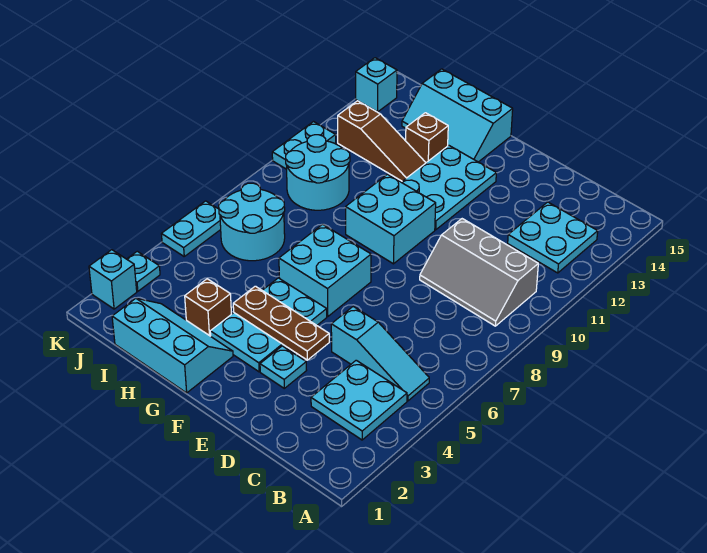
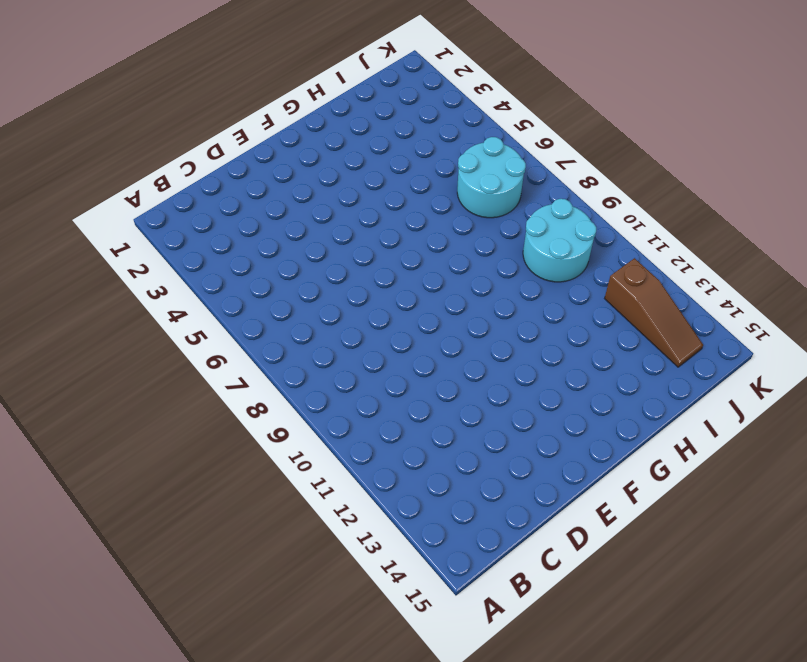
brown slope J12:J14 level 1 top 12 -> brown slope H12:J12 level 1 top J
none -> cyan plate B3:C4 level 1
none -> cyan slope B5:D5 level 1 top D
none -> grey slope B9:D10 level 1 top 10

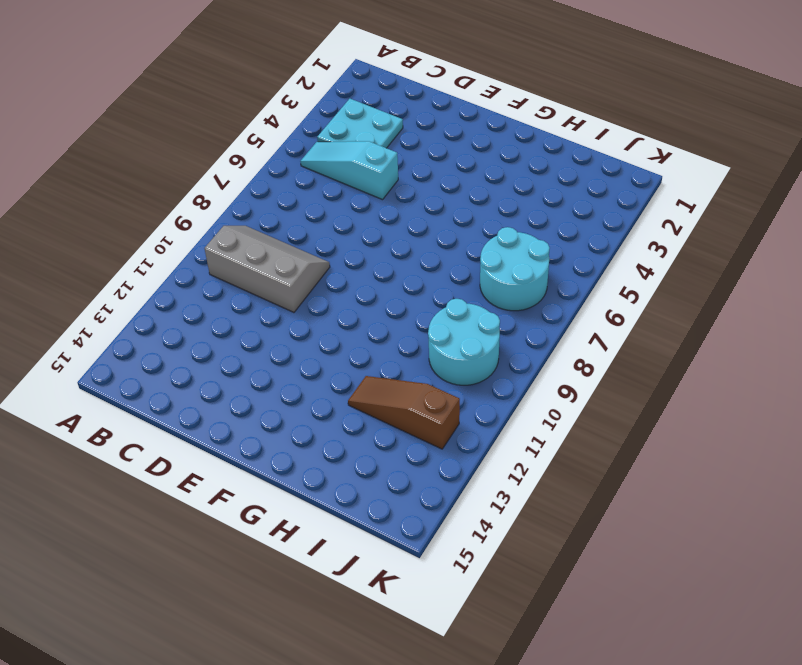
none -> cyan plate B12:C13 level 1
none -> cyan plate E3 level 1
none -> cyan plate F3:G5 level 1

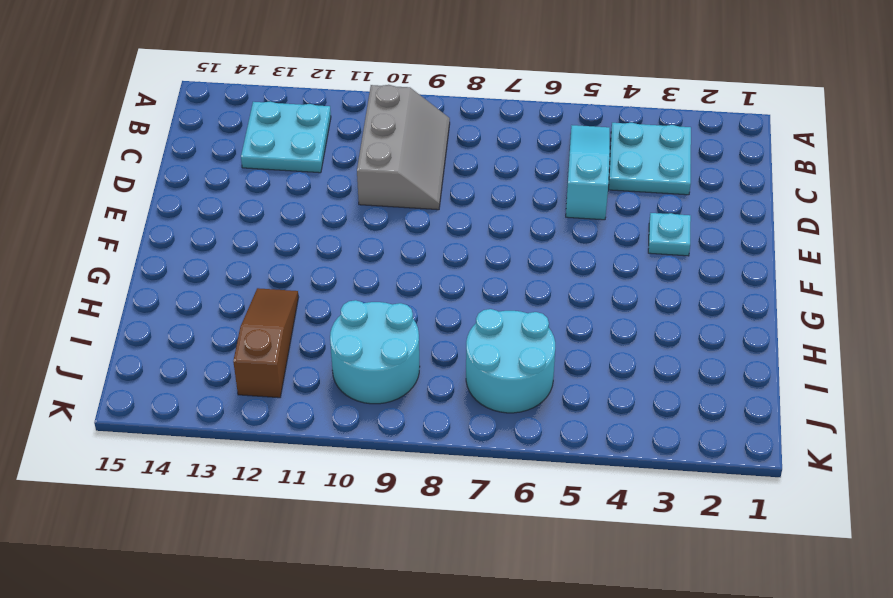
none -> cyan plate F3:G5 level 1
none -> cyan brick F6:G7 level 1
none -> cyan brick F9:G10 level 1

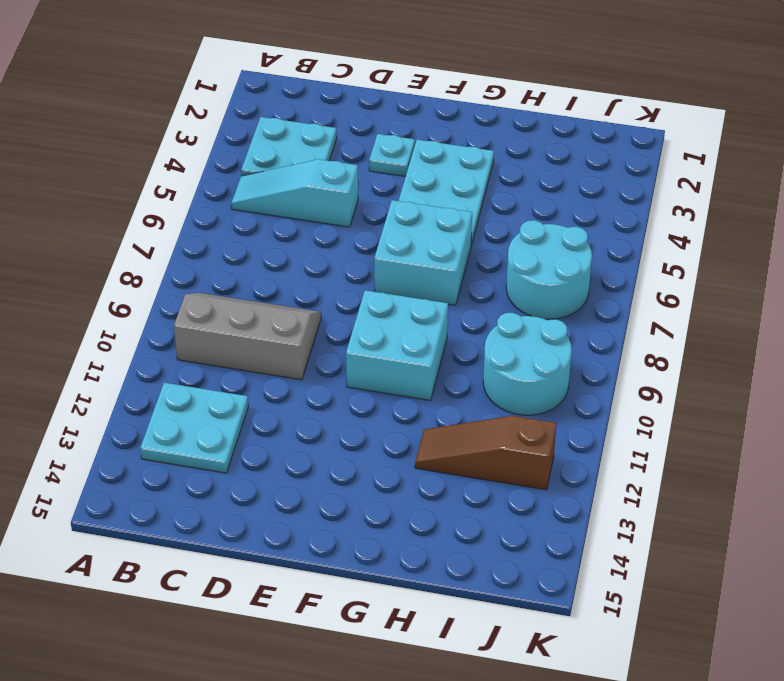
none -> cyan plate F11:G13 level 1
none -> cyan slope G1:I2 level 1 top 1
none -> cyan slope G14:I15 level 1 top 15

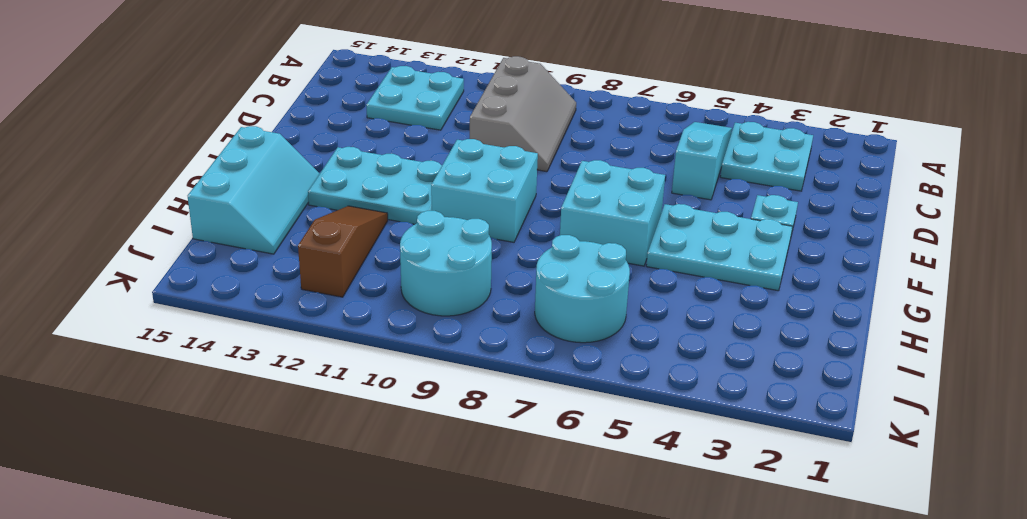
none -> cyan slope G1:I2 level 1 top 1
none -> brown brick H3 level 1
none -> brown brick H13 level 1

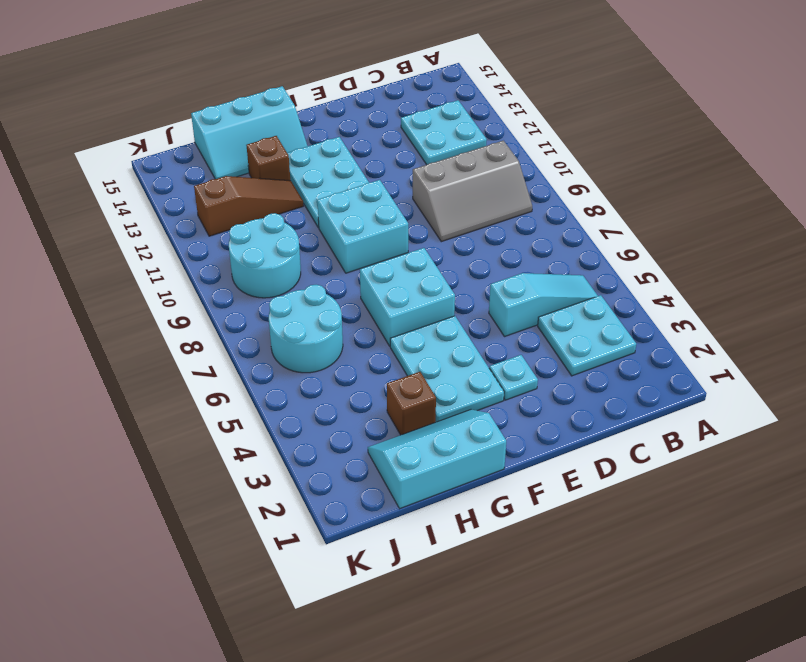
none -> cyan brick K2 level 1
none -> cyan plate K3 level 1
none -> cyan plate K5:K6 level 1

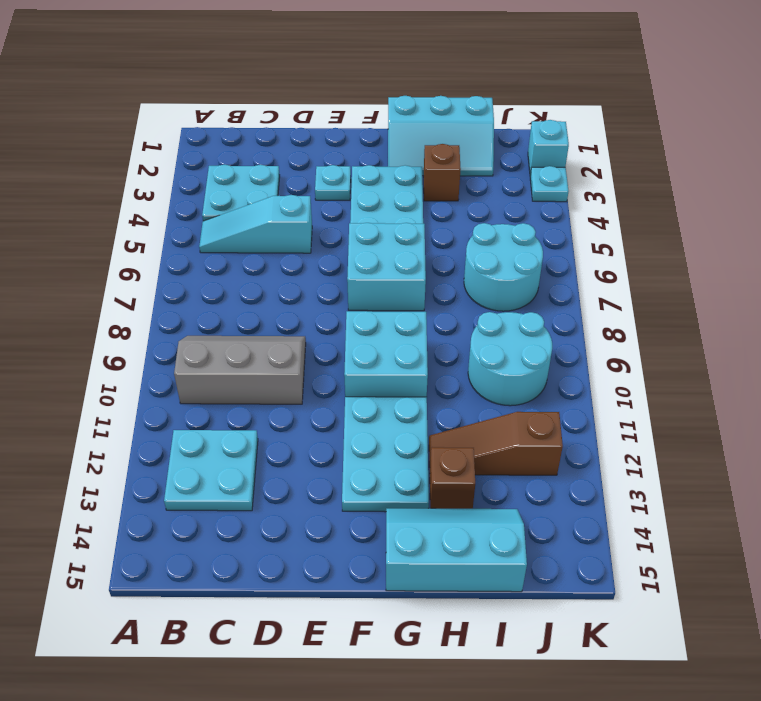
none -> cyan plate K5:K6 level 1
none -> cyan plate K10:K11 level 1
none -> cyan brick K14 level 1

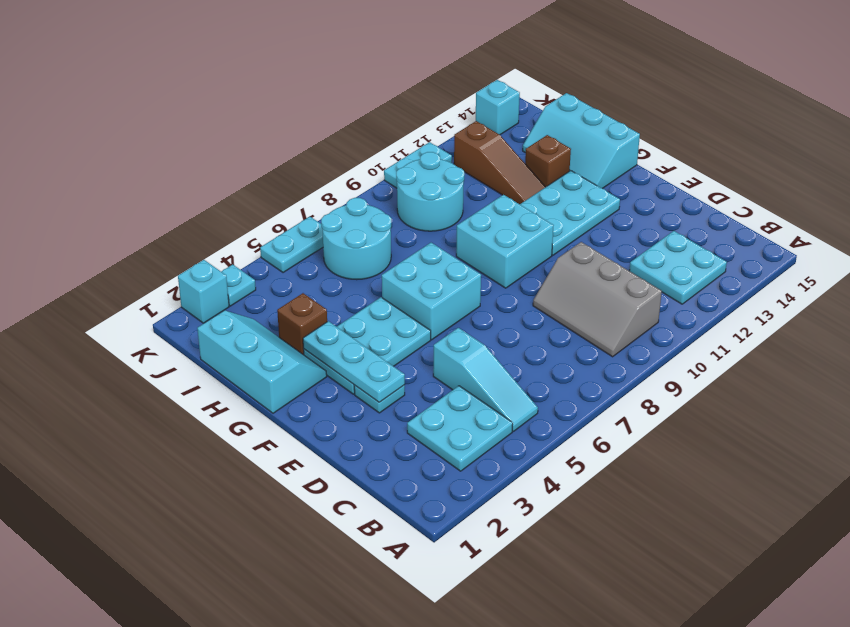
cyan plate E3:G3 level 2 -> none
none -> brown plate E4:G4 level 2

